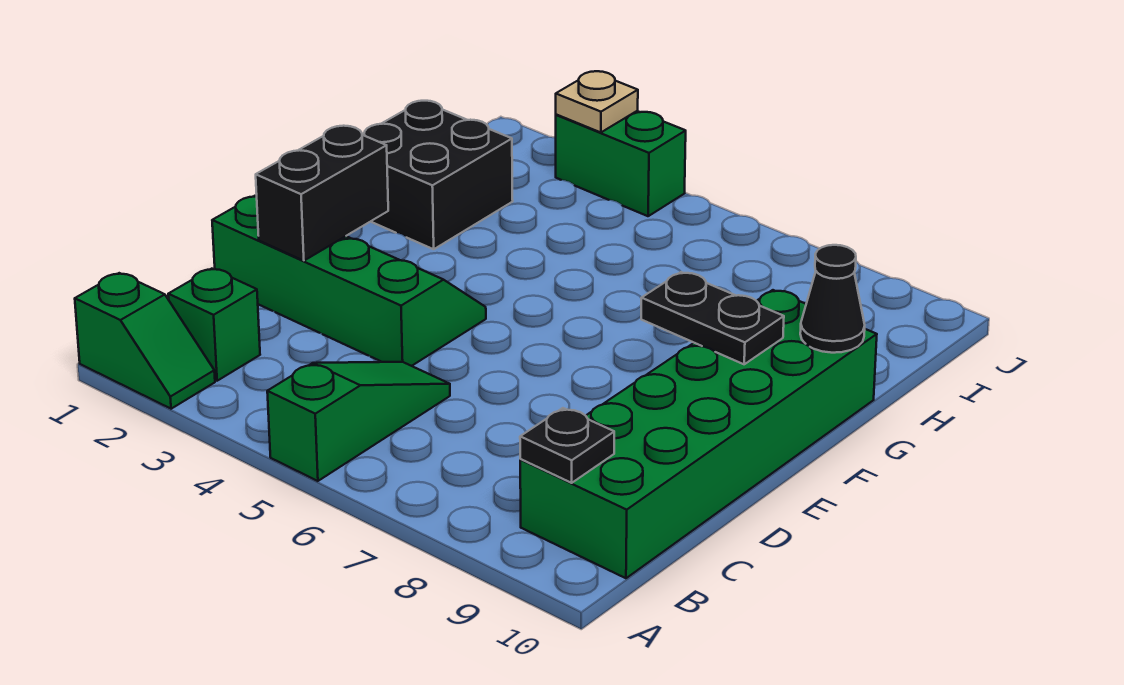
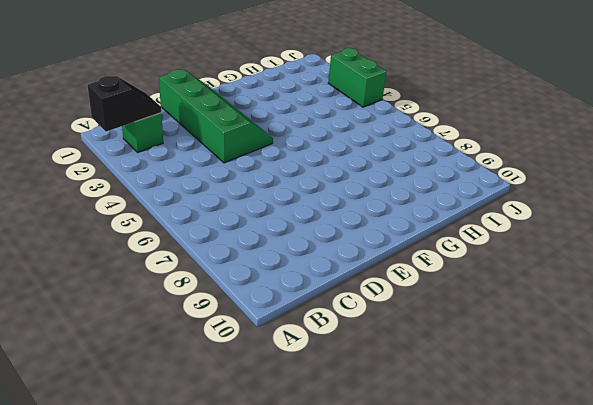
black slope A2:B2 level 2 top A -> none
none -> green slope A1:A2 level 1 top 1
none -> green slope A5:C5 level 1 top A
none -> green brick B9:G10 level 1

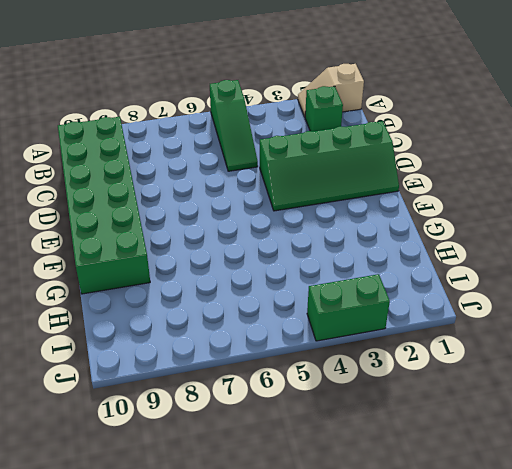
tan slope A1:A2 level 1 top 1 -> green slope A1:A2 level 1 top 1
none -> black brick G1:H2 level 1
none -> black plate B9 level 2
none -> black brick D2:E2 level 2

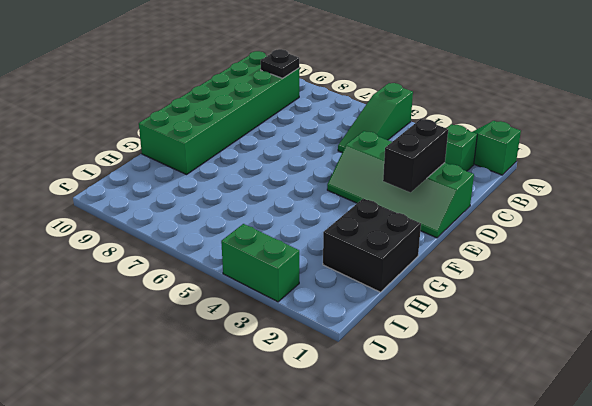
none -> black plate F8:F9 level 2
none -> black cone G10 level 2
none -> tan plate J3 level 2

